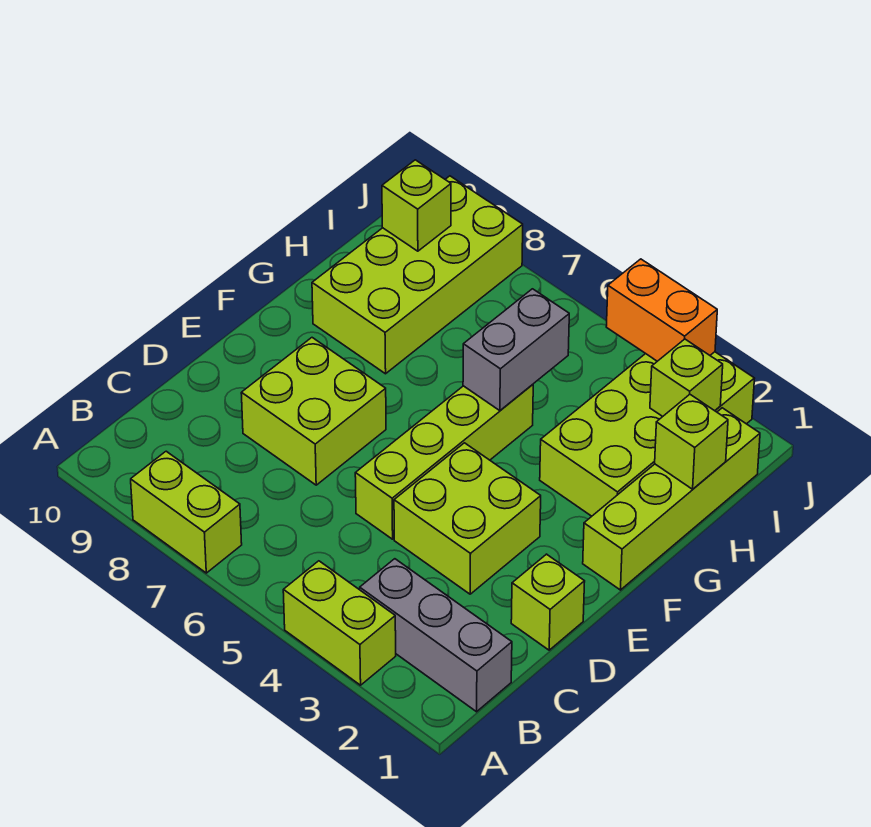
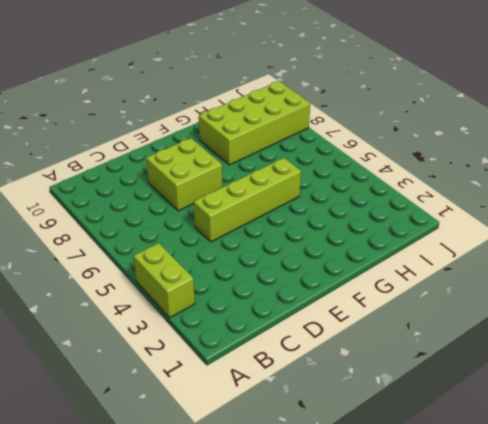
none -> lime brick A7:A8 level 1
none -> grey brick B1:B3 level 1
none -> lime brick D1 level 1

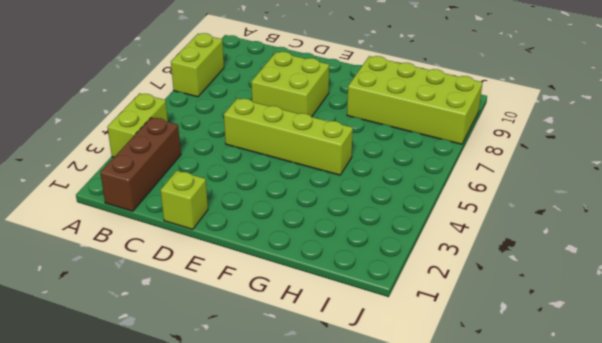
brown brick B1:B3 level 1 -> grey brick B1:B3 level 1
none -> lime brick D3:E4 level 1
none -> lime brick F1:I1 level 1
none -> lime brick G2:J3 level 1

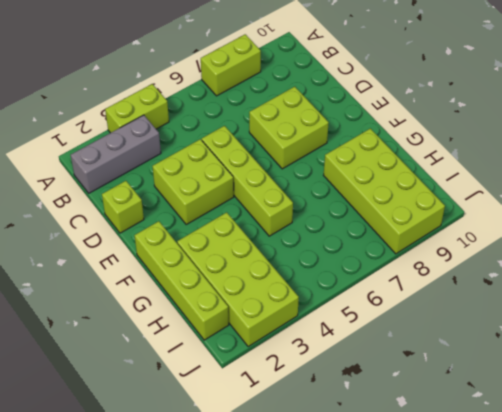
none -> grey brick G5:H5 level 2
none -> lime brick H1 level 2
none -> lime brick I2 level 2

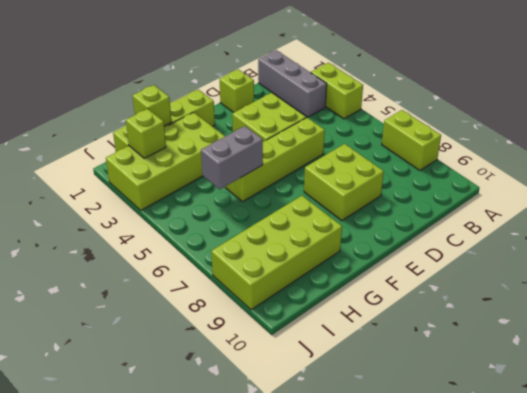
none -> lime brick I9 level 2
none -> orange brick J3:J4 level 2

